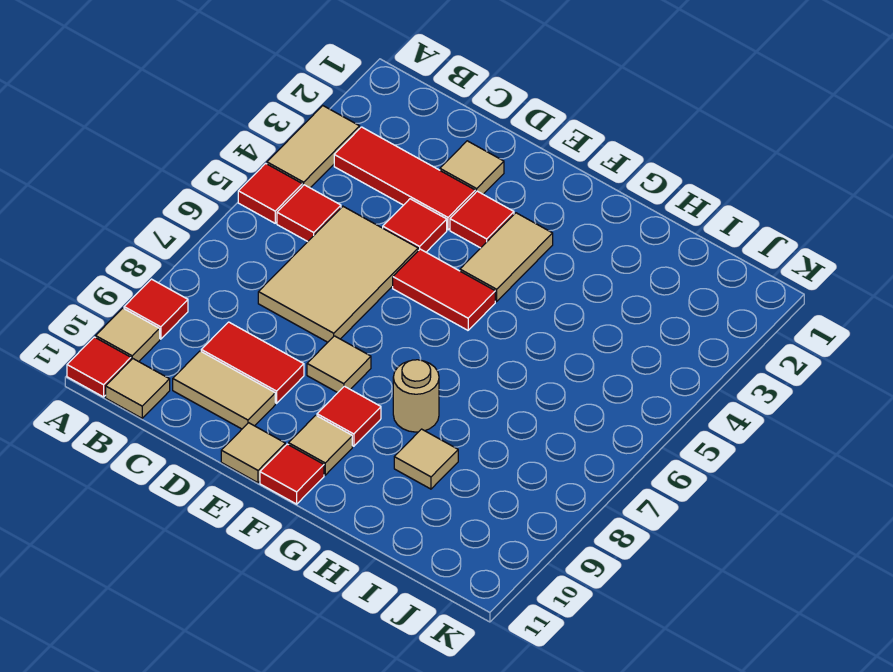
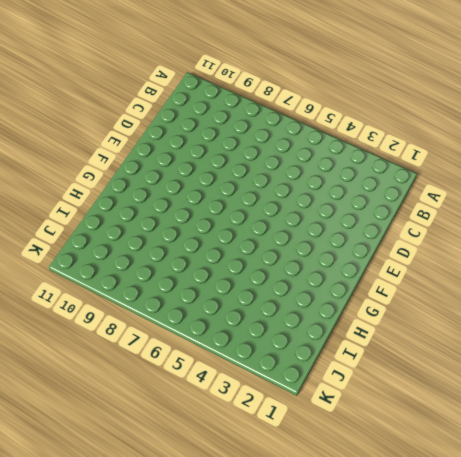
none -> tan tile A3:A4 level 1
none -> red tile A5 level 1
none -> red tile A9 level 1

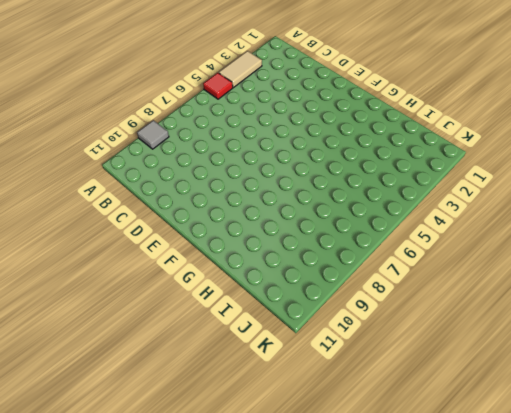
grey tile A9 level 1 -> red tile A9 level 1
none -> tan tile A10 level 1
none -> red tile A11 level 1
none -> red tile B3:D3 level 1

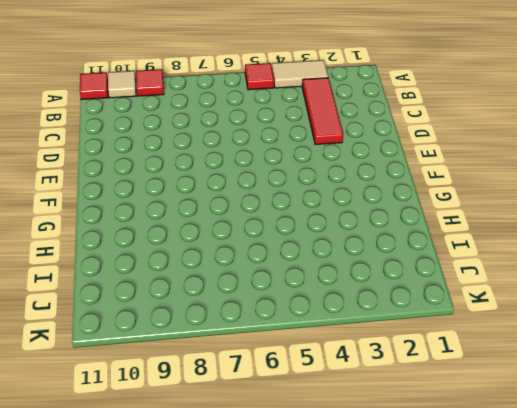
none -> red tile B5 level 1
none -> tan tile B11 level 1
none -> tan tile C5:D7 level 1

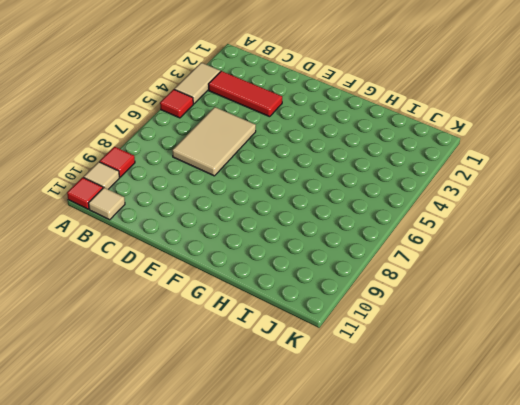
none -> red tile B5 level 1
none -> red tile C9:D9 level 1
none -> tan tile C10:D10 level 1

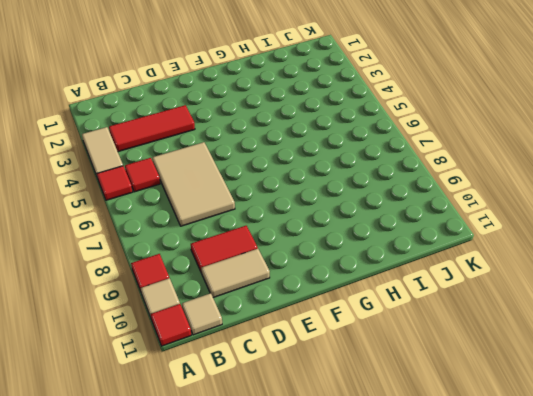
none -> tan tile D2 level 1
none -> red tile D4 level 1
none -> red tile E3 level 1

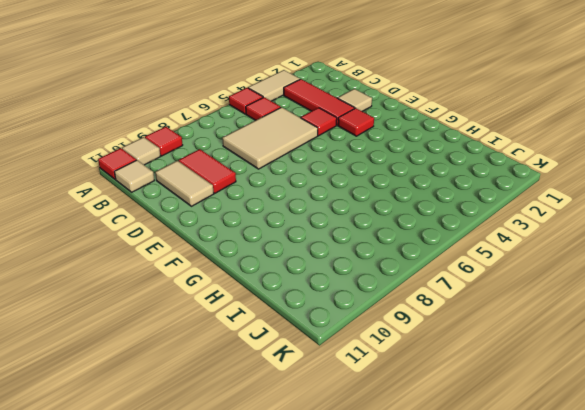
none -> red tile E5:F5 level 1
none -> tan tile E8 level 1
none -> tan tile E11 level 1

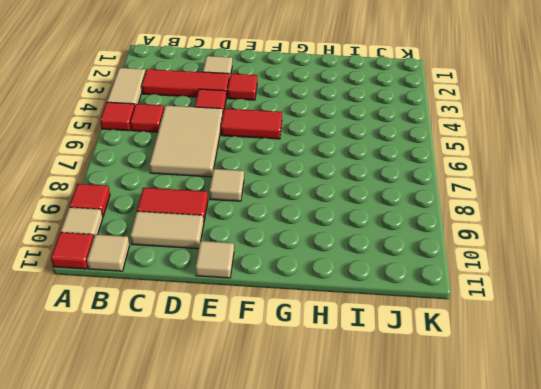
none -> tan tile F3:F4 level 1
none -> red tile F9 level 1
none -> tan tile F10 level 1

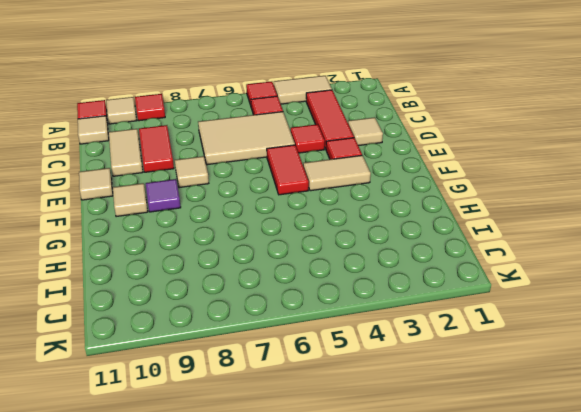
purple tile F9 level 1 -> red tile F9 level 1
none -> red tile F11 level 1
none -> tan round brick G8 level 1
none -> tan tile H9 level 1

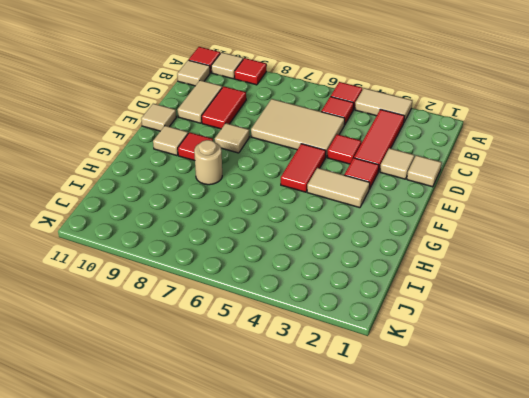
tan tile D1 level 1 -> tan tile H9 level 1
none -> red tile F11 level 1

